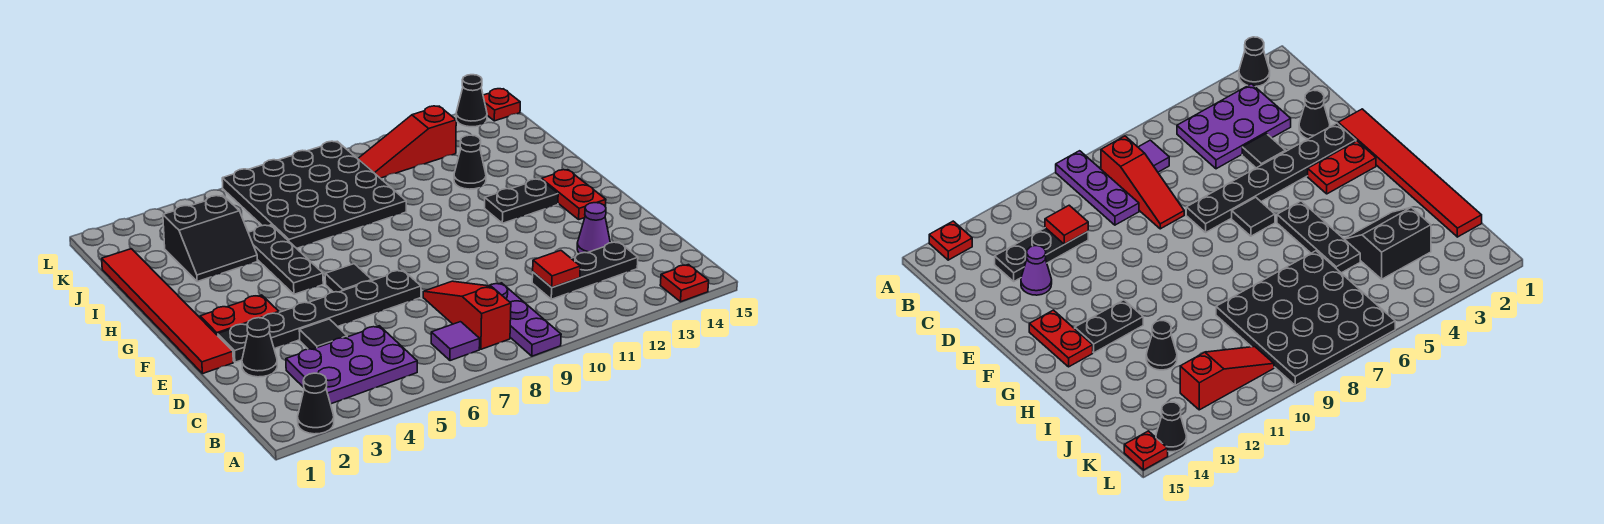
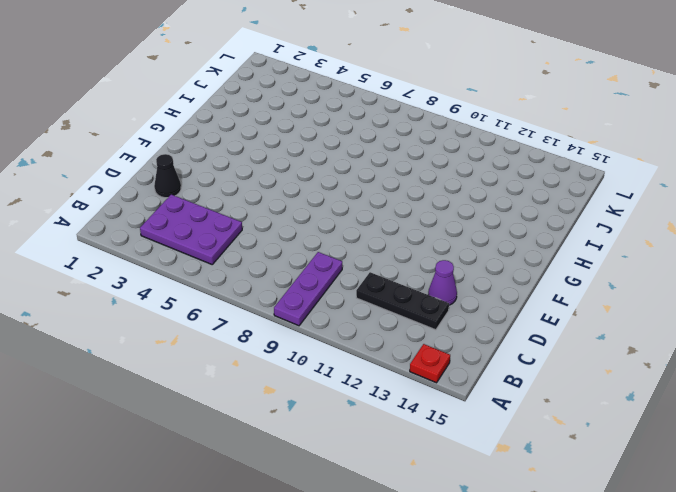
none -> black cone A2 level 1
none -> purple tile B7 level 1
none -> red slope B8:D8 level 1 top B

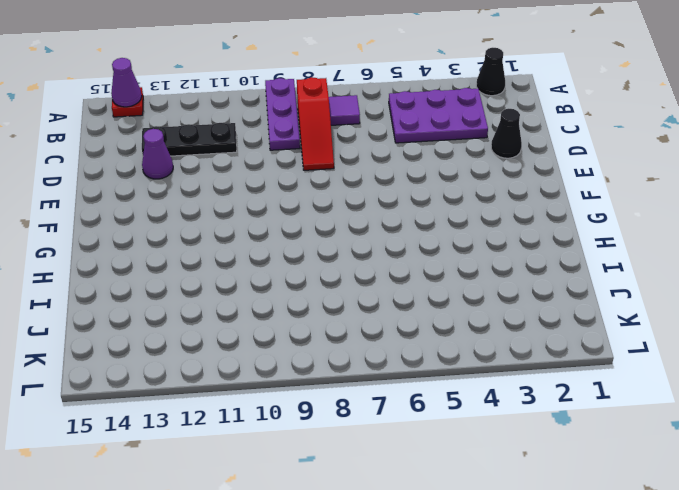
purple cone A14 level 2 -> none
none -> black tile D4 level 1
none -> red tile E1:J1 level 1
none -> black plate E2:E7 level 1

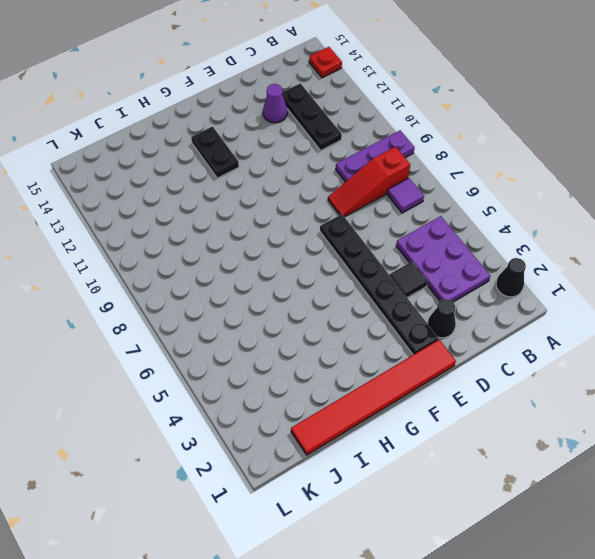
none -> red plate F2:F3 level 1
none -> black tile F6 level 1
none -> red plate F14:G14 level 1

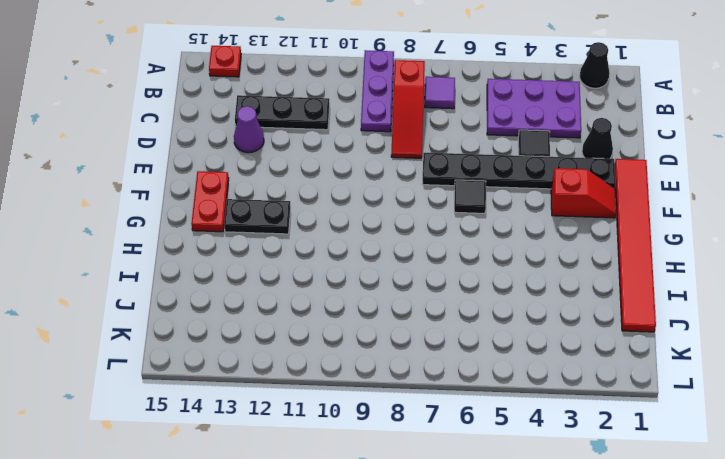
red slope F2:F3 level 1 top 3 -> red plate F2:F3 level 1
none -> black plate G5:I5 level 1
none -> black slope I3:J4 level 1 top J
none -> black plate I6:L9 level 1

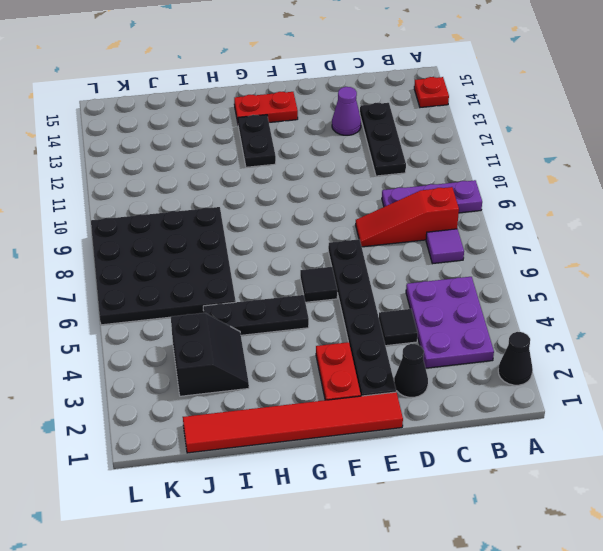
none -> black cone I12 level 1
none -> red slope K10:K12 level 1 top 12
none -> black cone L14 level 1

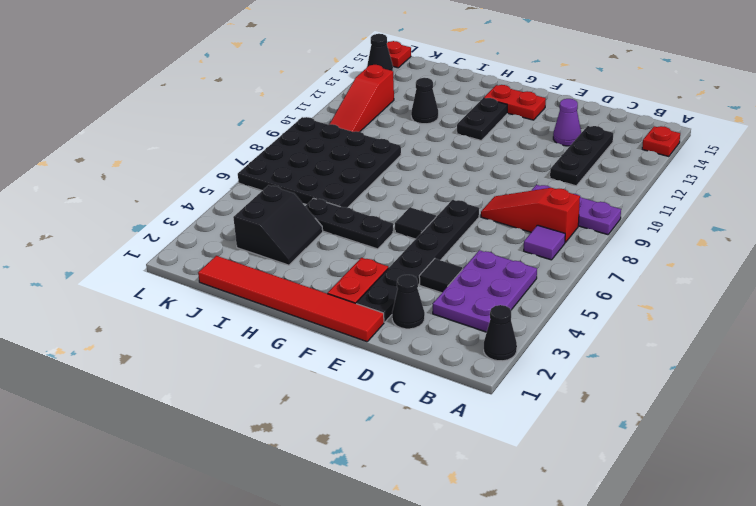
none -> red tile C11 level 2

